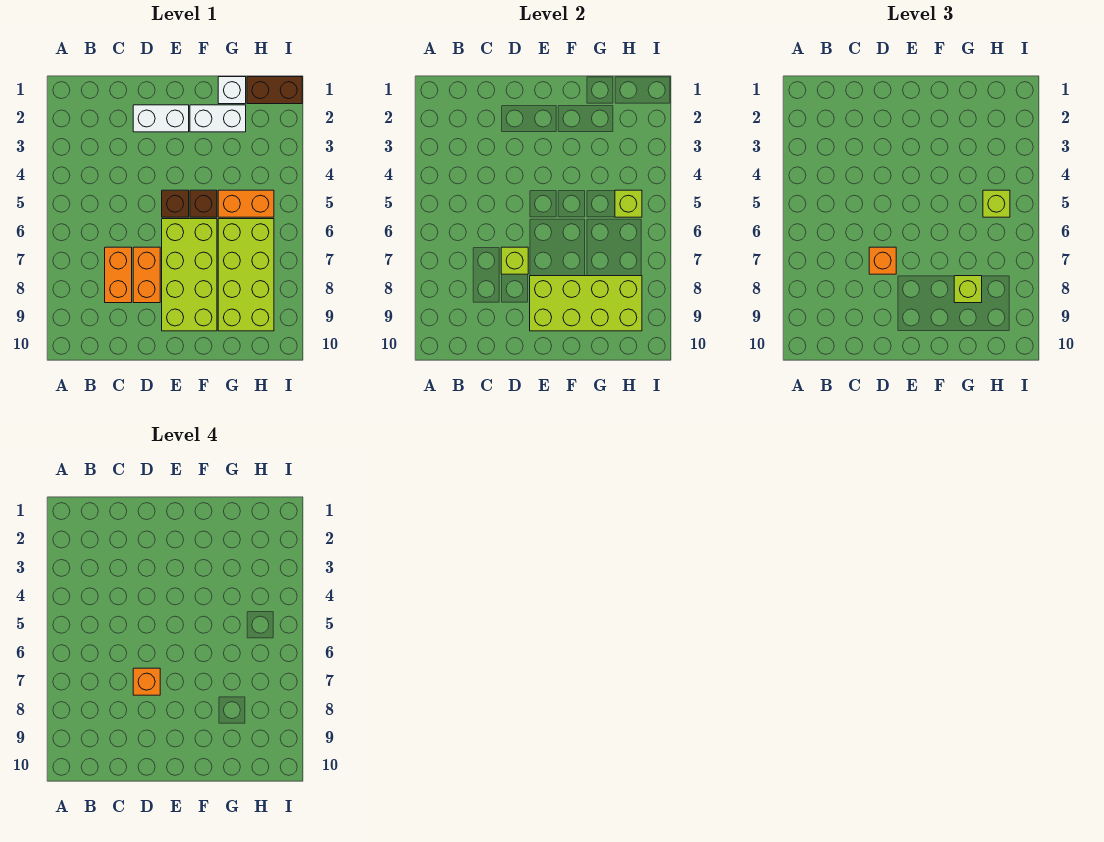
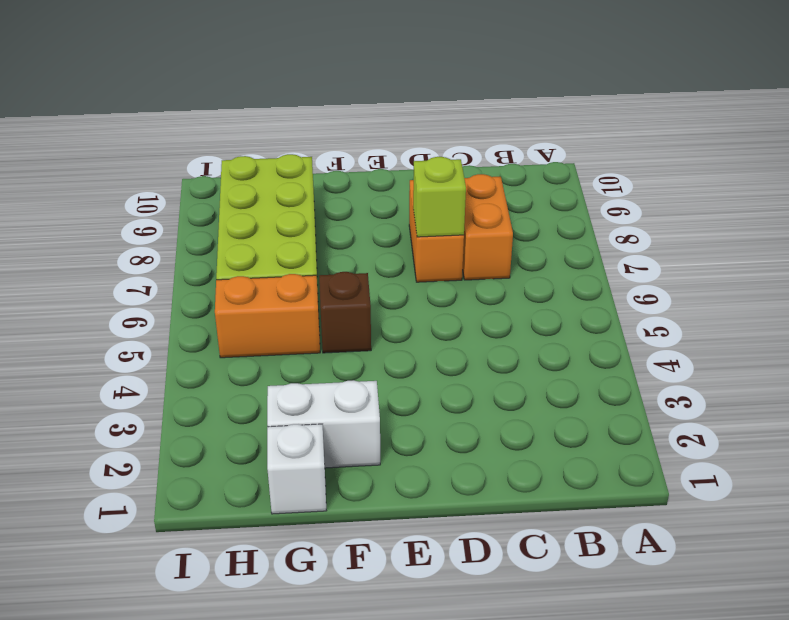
none -> white brick D2:E2 level 1
none -> brown brick E5 level 1
none -> lime brick E6:F9 level 1

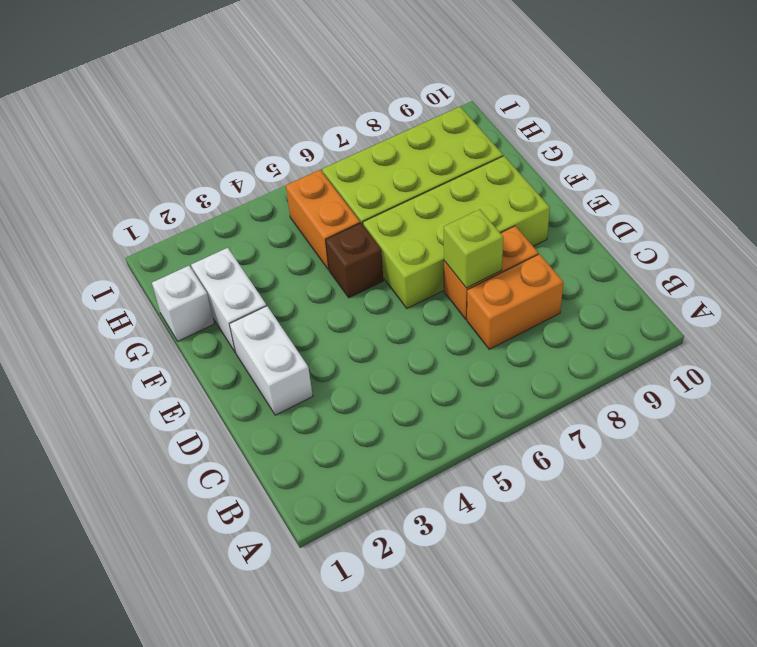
none -> brown brick E5 level 1
none -> brown brick H1:I1 level 1
none -> lime brick E8:H9 level 2

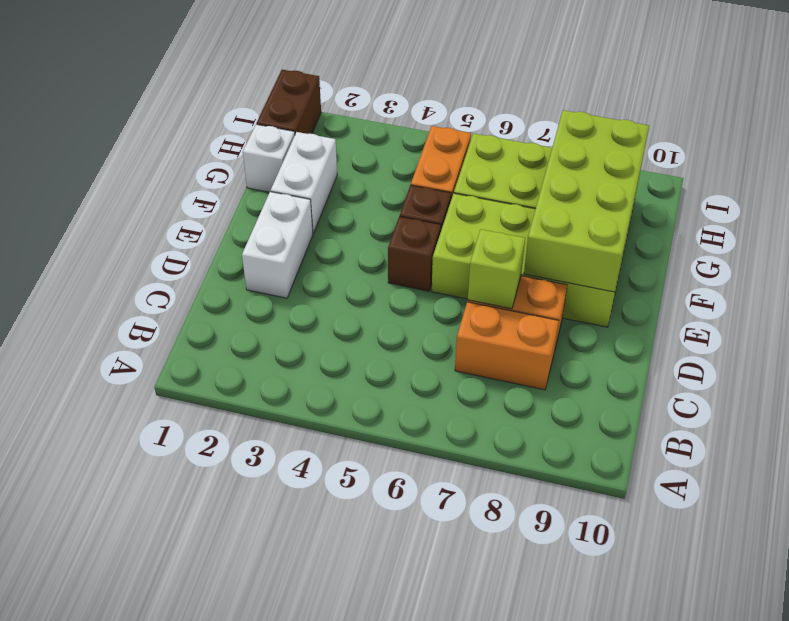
none -> lime brick H5 level 2
none -> orange brick D7 level 3
none -> lime brick G8 level 3

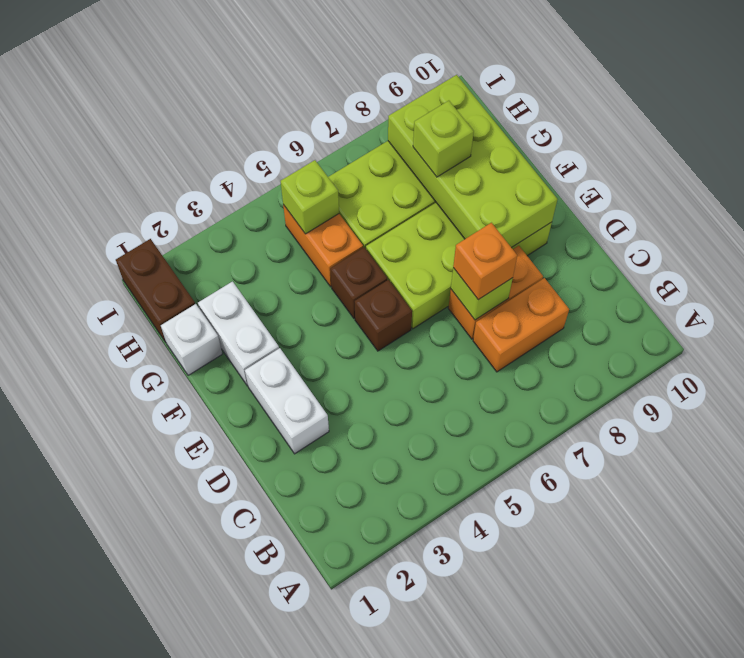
none -> lime brick H5 level 3
none -> orange brick D7 level 4

